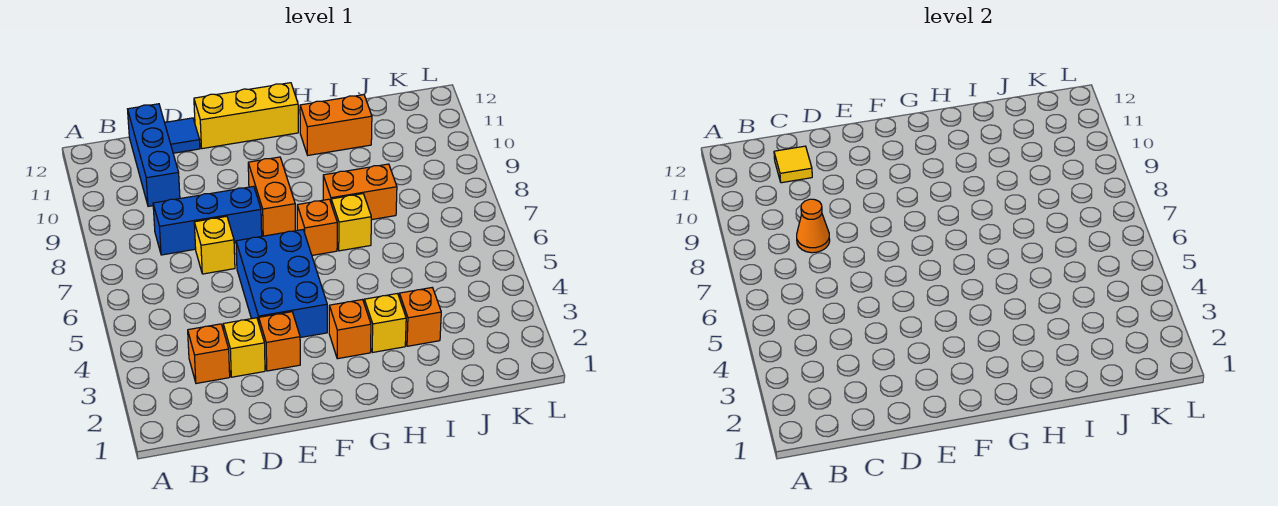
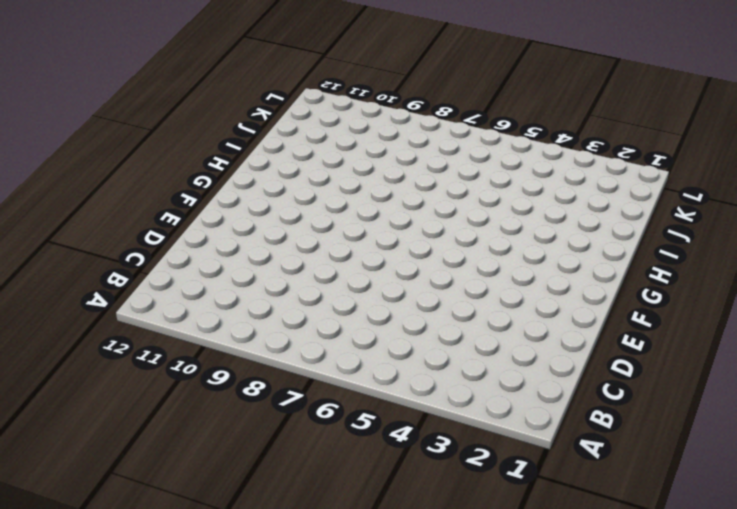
none -> orange brick C3 level 1
none -> blue brick C8:E8 level 1
none -> blue brick C10:C12 level 1

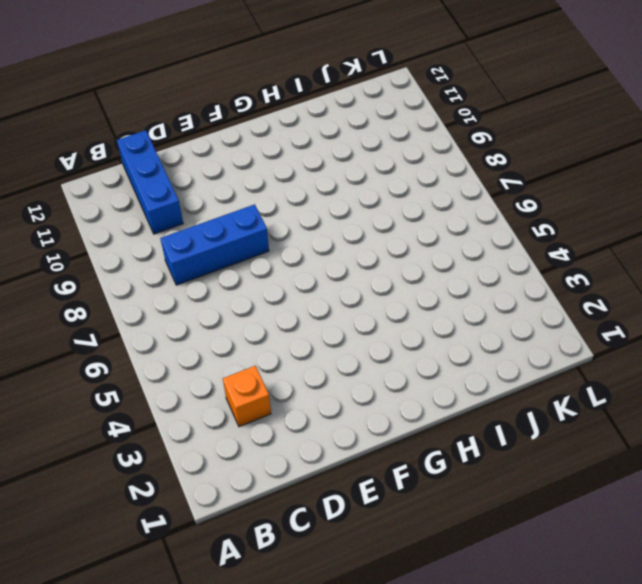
none -> yellow brick D3 level 1
none -> yellow brick D7 level 1
none -> blue tile D12 level 1

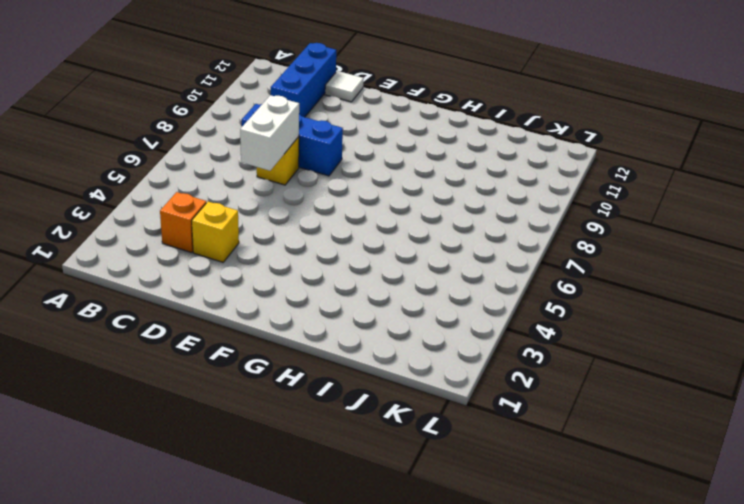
white brick D6:D7 level 2 -> none
white tile D12 level 1 -> blue tile D12 level 1
none -> orange brick E3 level 1
none -> blue brick E4:F6 level 1
none -> yellow brick E12:G12 level 1

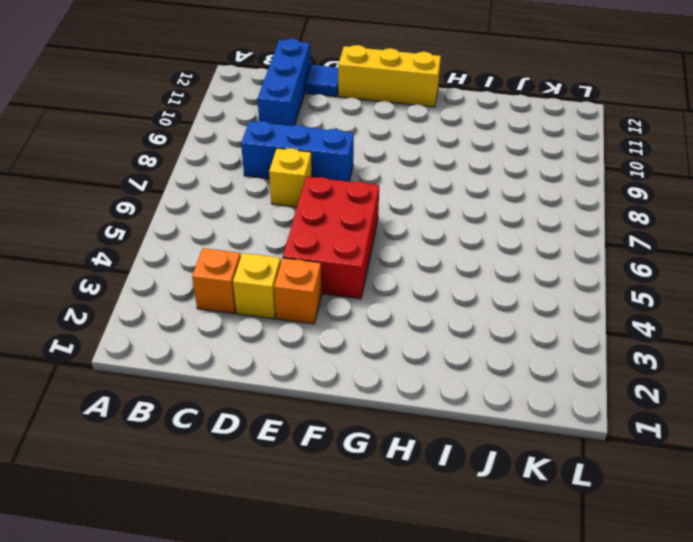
red brick E4:F6 level 1 -> blue brick E4:F6 level 1
none -> orange brick F8:F9 level 1
none -> orange brick G3 level 1
none -> orange brick G7 level 1

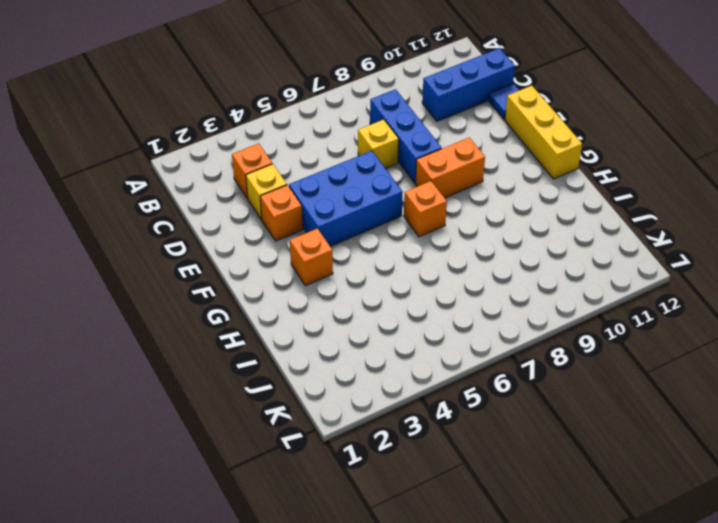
none -> yellow brick H3 level 1
none -> yellow brick H7 level 1
none -> orange brick H8:I8 level 1

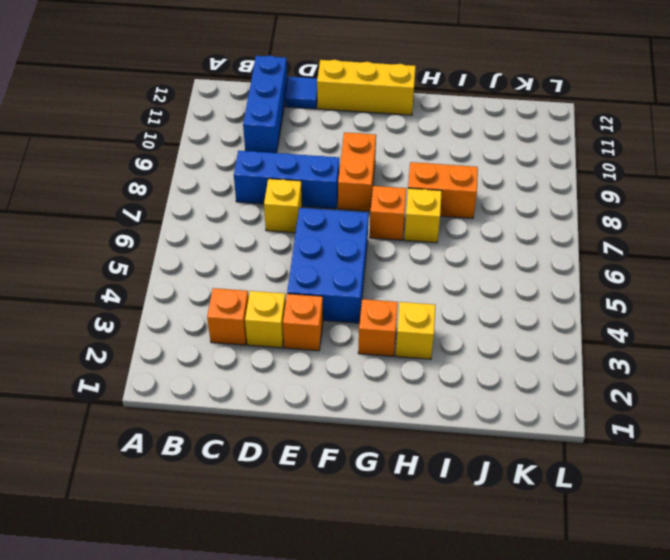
none -> orange brick H11:I11 level 1
none -> orange brick I3 level 1
none -> orange cone C8 level 2

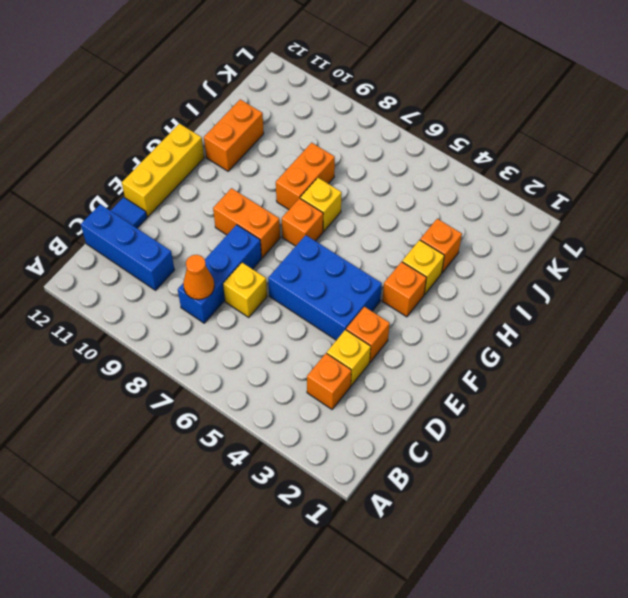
none -> yellow tile C11 level 2

